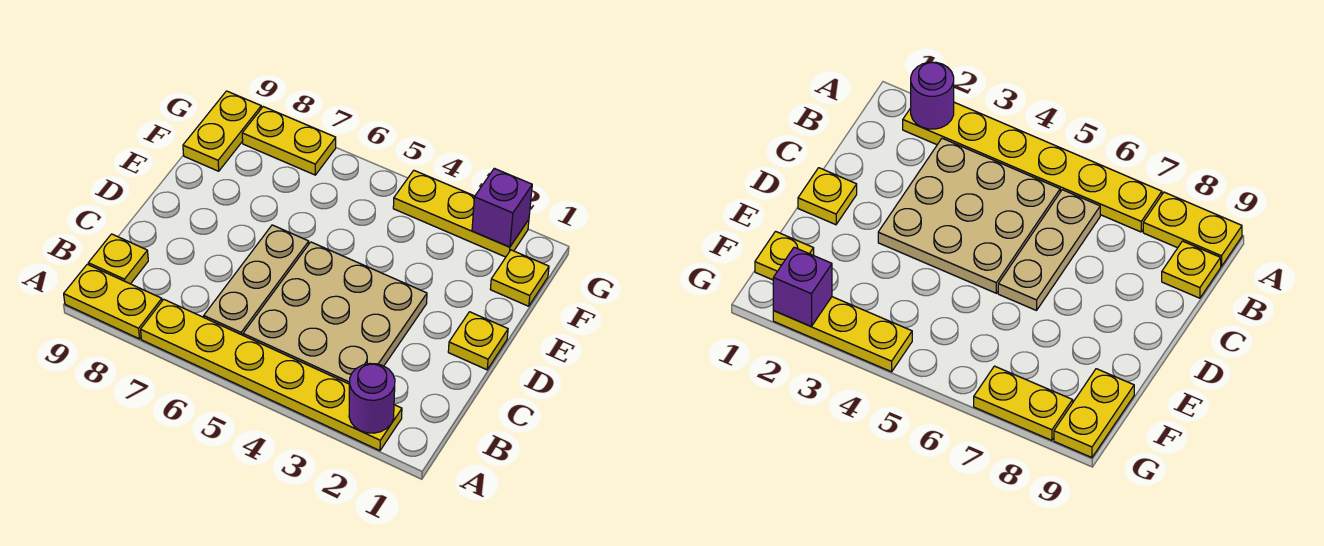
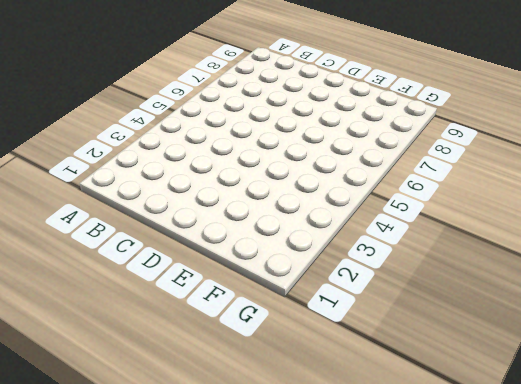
none -> yellow plate A2:A7 level 1
none -> yellow plate A8:A9 level 1
none -> tan plate B3:D5 level 1

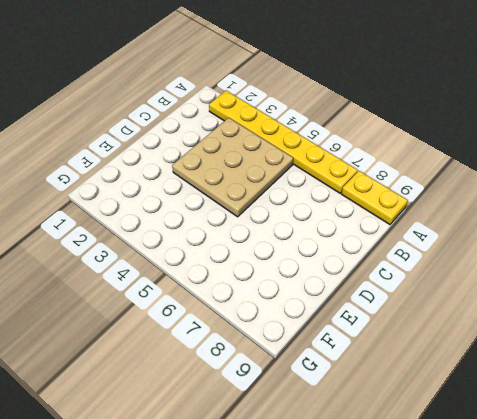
none -> tan plate B6:D6 level 1
none -> yellow plate B9 level 1
none -> yellow plate D1 level 1

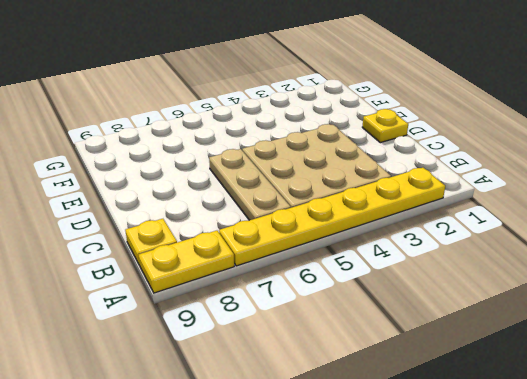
none -> yellow plate F1 level 1
none -> yellow plate F9:G9 level 1
none -> yellow plate G2:G4 level 1

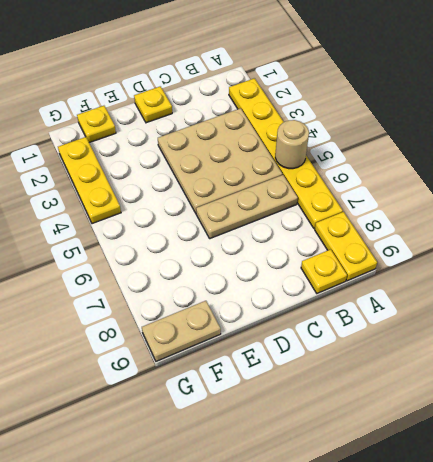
tan round brick A5 level 2 -> none
tan plate F9:G9 level 1 -> yellow plate F9:G9 level 1
none -> yellow plate G7:G8 level 1
none -> purple round brick A2 level 2
none -> purple brick G2 level 2

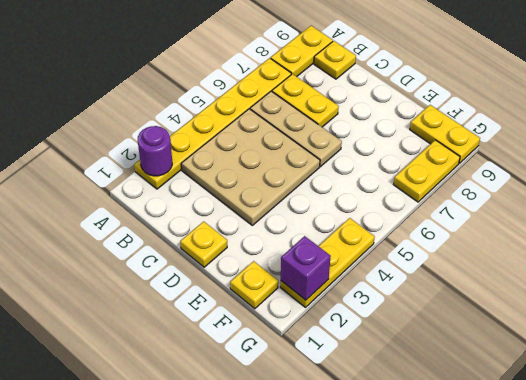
yellow plate B7:C7 level 1 -> none

